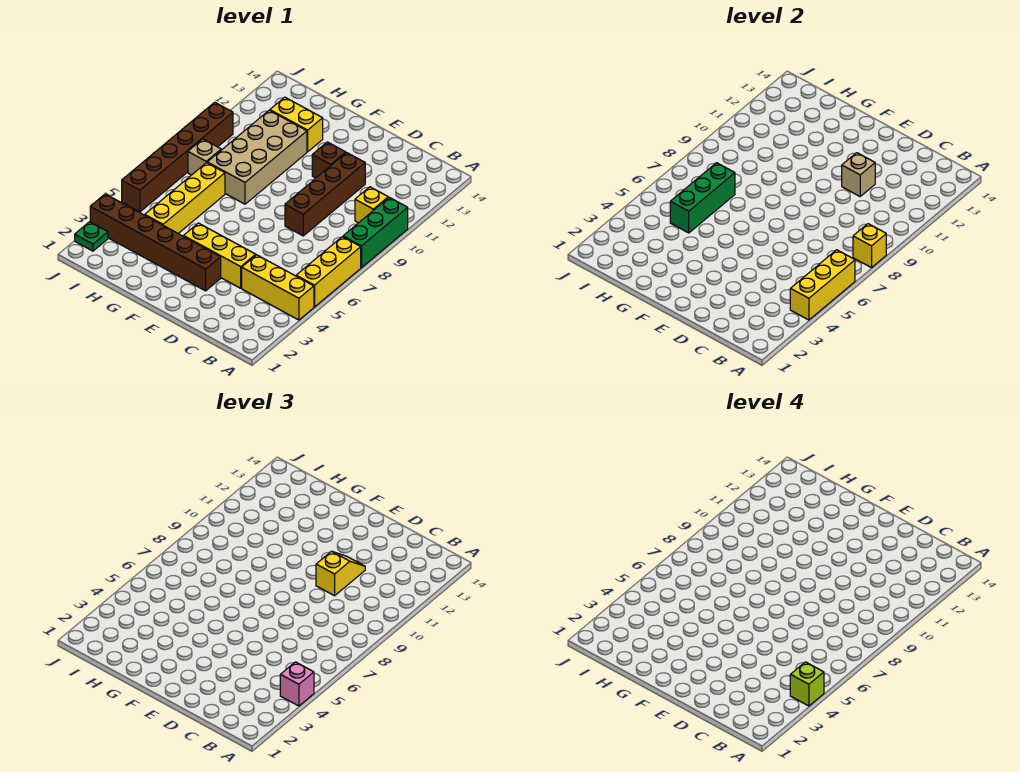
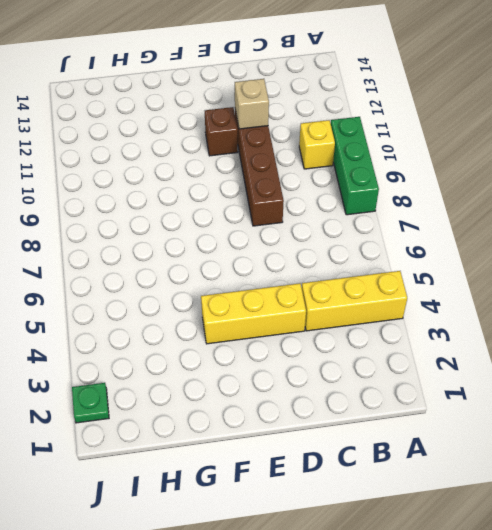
none -> yellow brick A5:A7 level 1
none -> brown brick E3:J3 level 1
none -> tan brick G8:H11 level 1

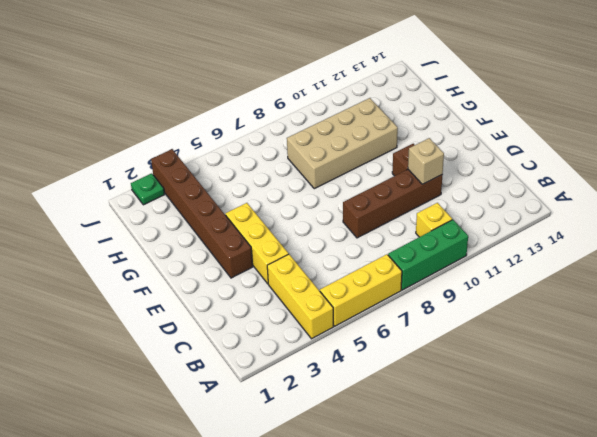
none -> yellow brick G12:H12 level 1
none -> yellow brick H4:H7 level 1
none -> tan brick I8 level 1

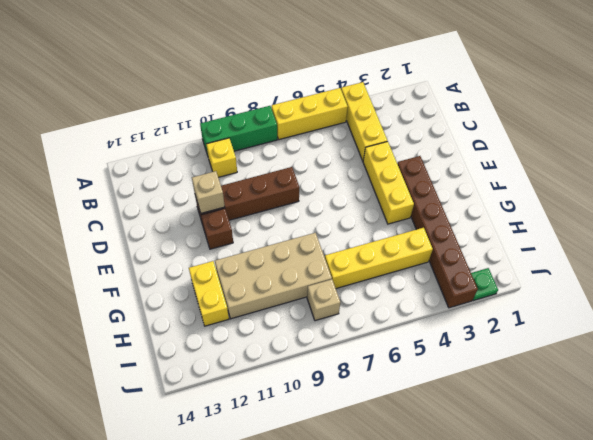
none -> brown brick J5:J10 level 1
none -> yellow brick A4:A6 level 2
none -> yellow brick A8 level 2

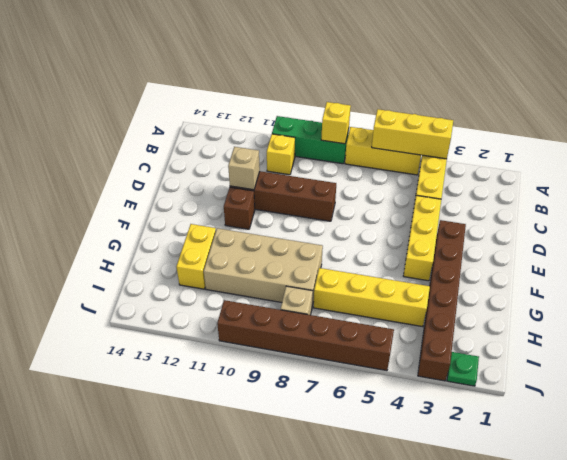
none -> green brick H5:H7 level 2
none -> pink brick A4 level 3
none -> yellow slope D10:D11 level 3 top 10

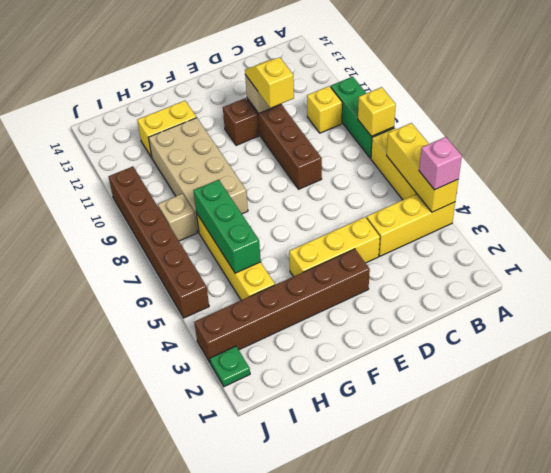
none -> lime brick A4 level 4

